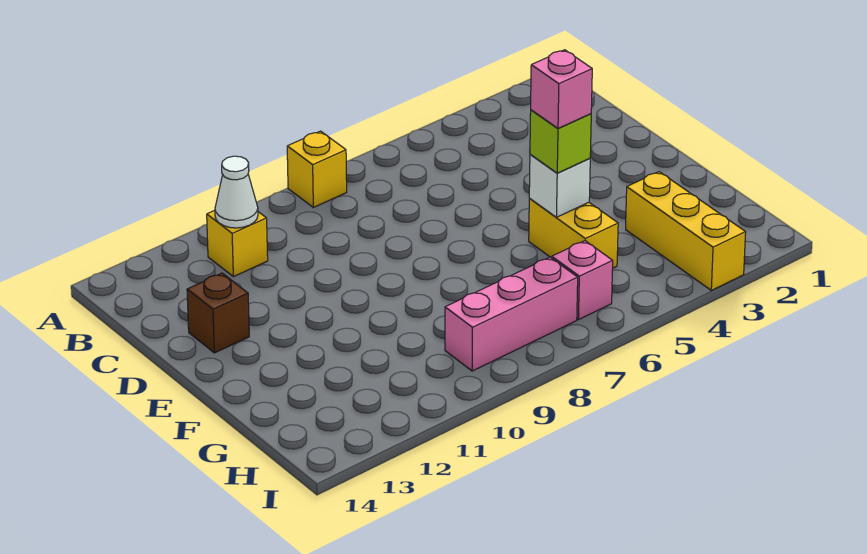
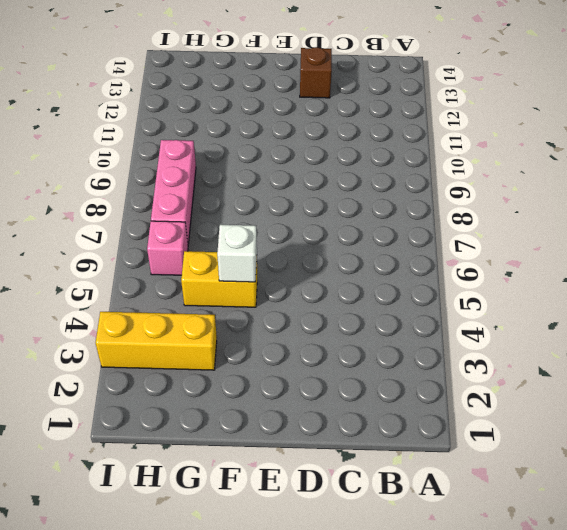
none -> yellow brick A8 level 1
none -> yellow brick B11 level 1

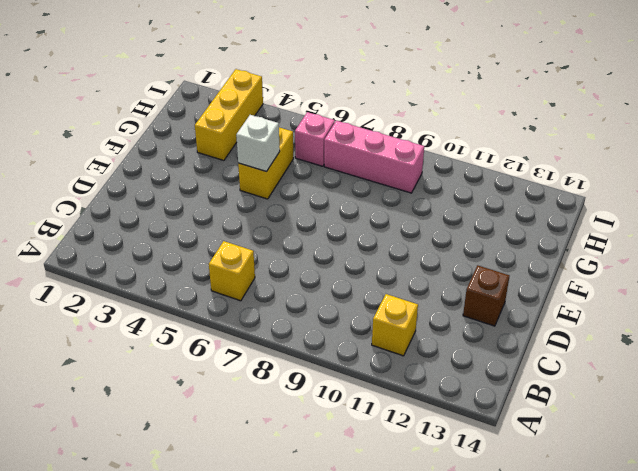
yellow brick B6 level 1 -> yellow brick A8 level 1
none -> white cone B11 level 2
none -> lime brick F5 level 3

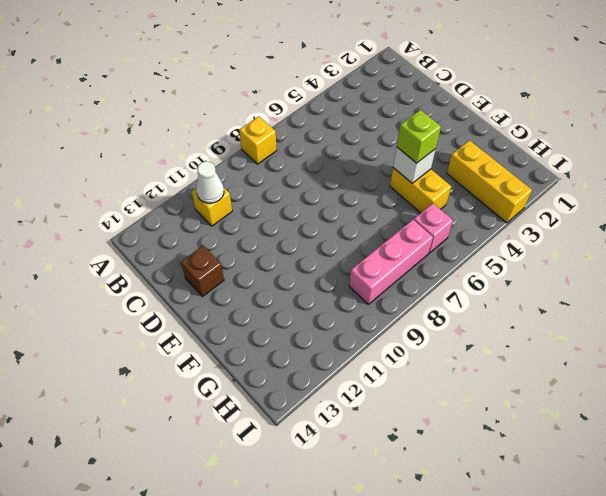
none -> pink brick F5 level 4

